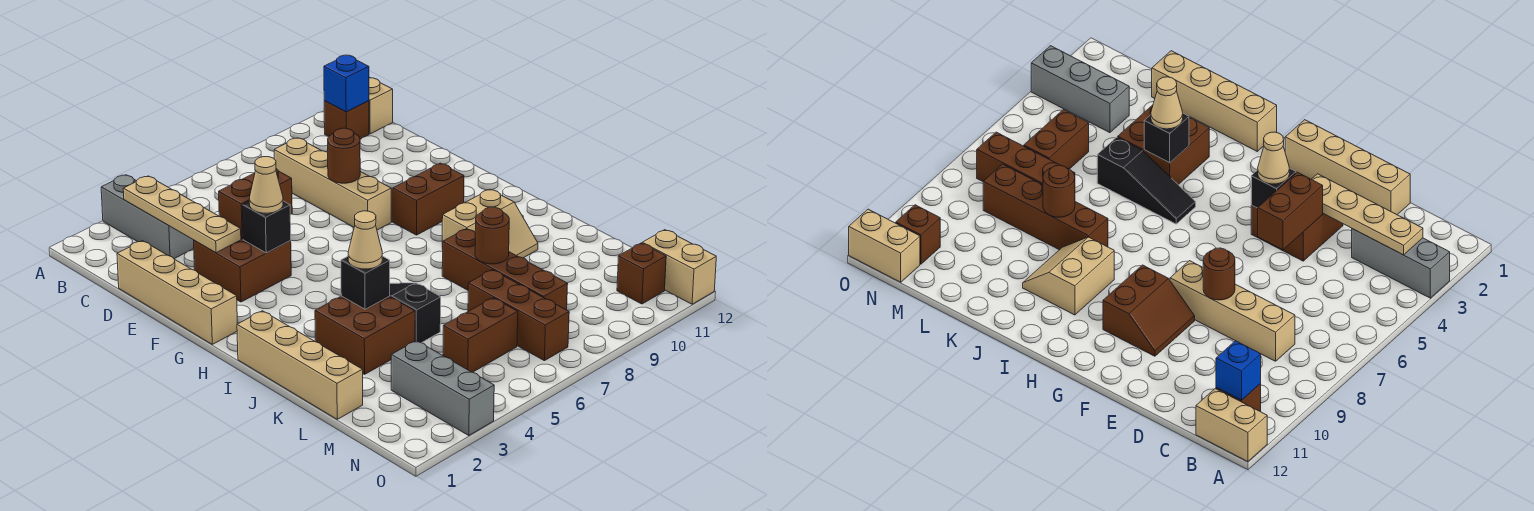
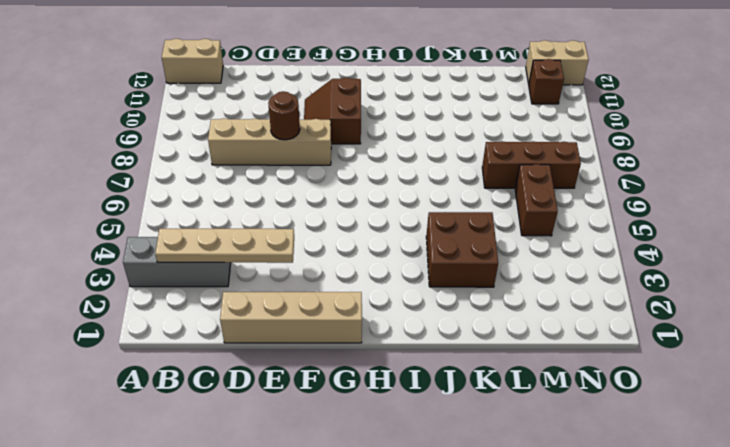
none -> brown brick B11 level 1
none -> brown brick E3:F4 level 1
none -> tan brick I1:L1 level 1

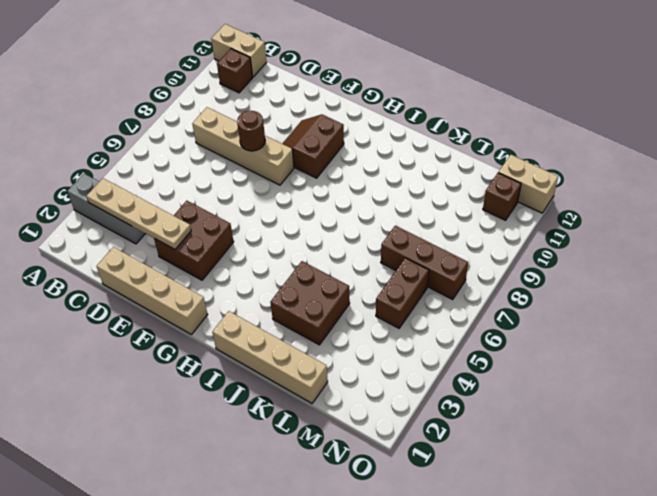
none -> black slope I5:K5 level 1 top K
none -> tan slope I9:J10 level 1 top I
none -> brown brick J8:M8 level 1

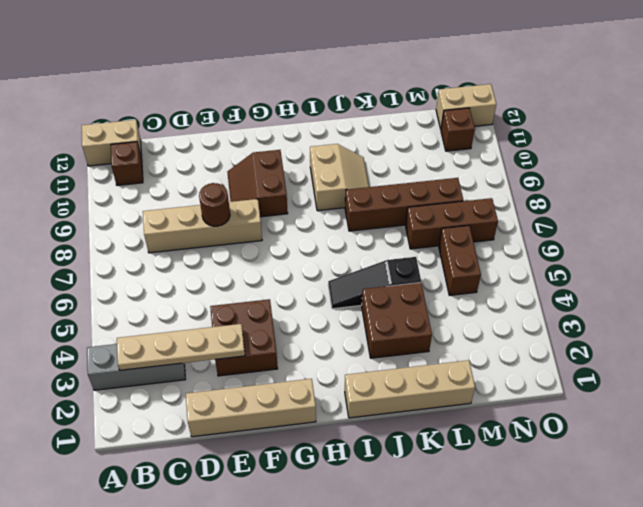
none -> grey brick M3:O3 level 1
none -> blue brick B11 level 2
none -> brown brick E4:E5 level 2

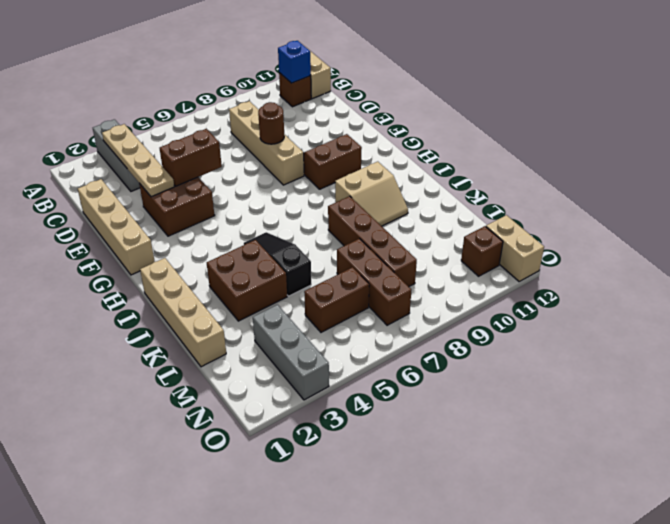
none -> black brick F4 level 2
none -> black brick J4 level 2
none -> brown round brick K8 level 2

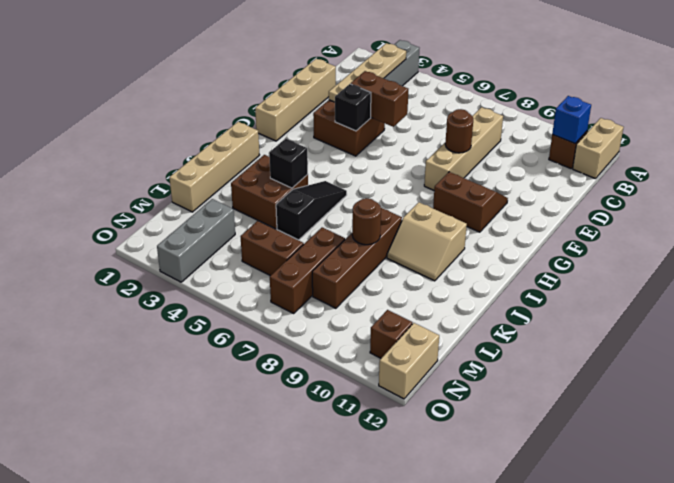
none -> tan cone F4 level 3
none -> tan cone J4 level 3

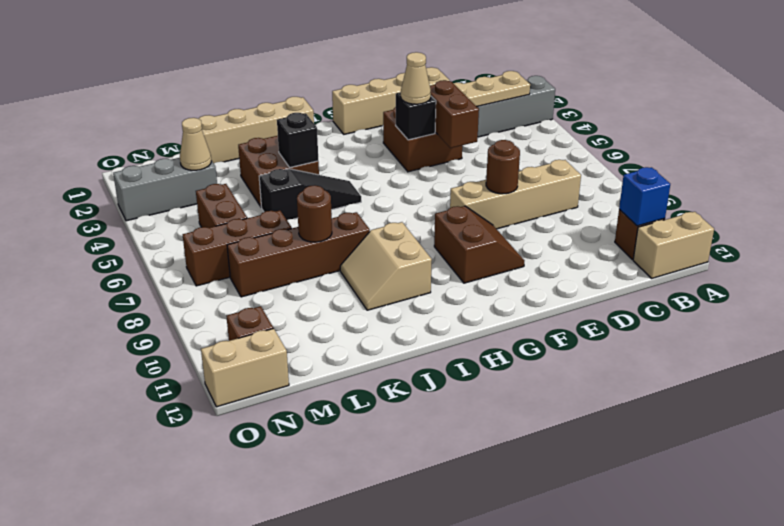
tan cone M3 level 2 -> tan cone J4 level 3

